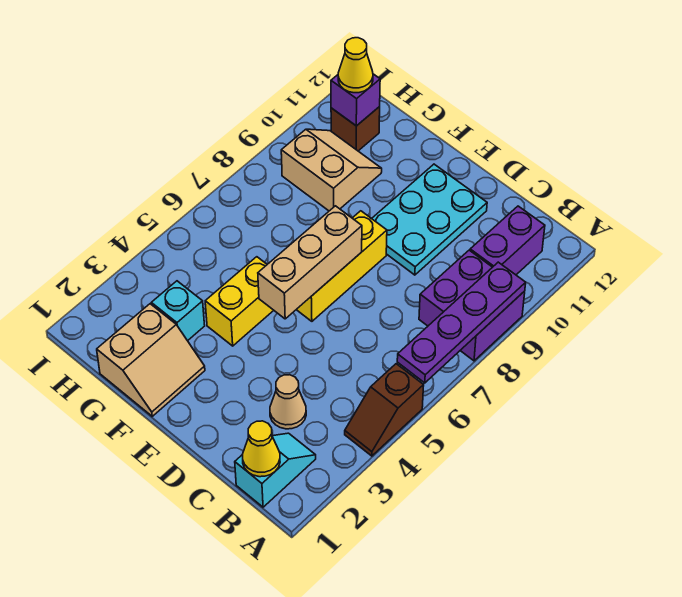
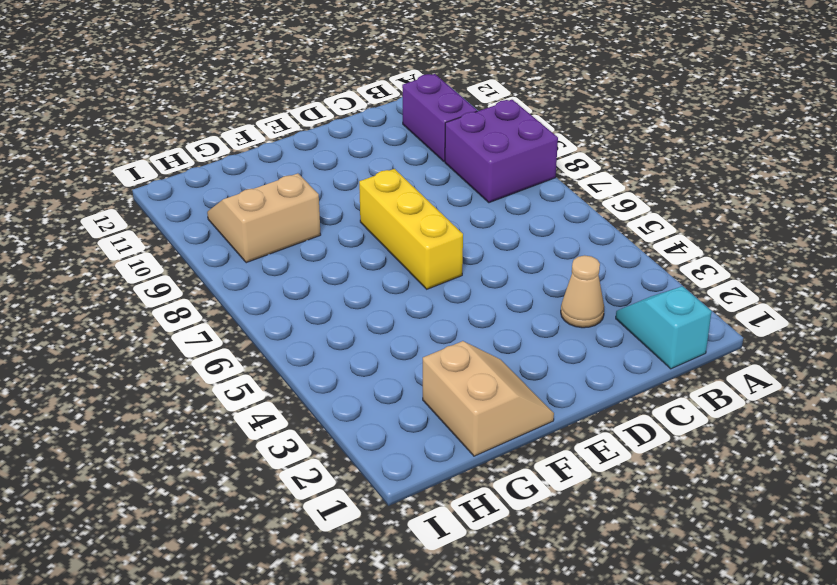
none -> brown slope A4:A5 level 1 top 5
none -> cyan plate D9:E11 level 1
none -> yellow brick F4:F5 level 1

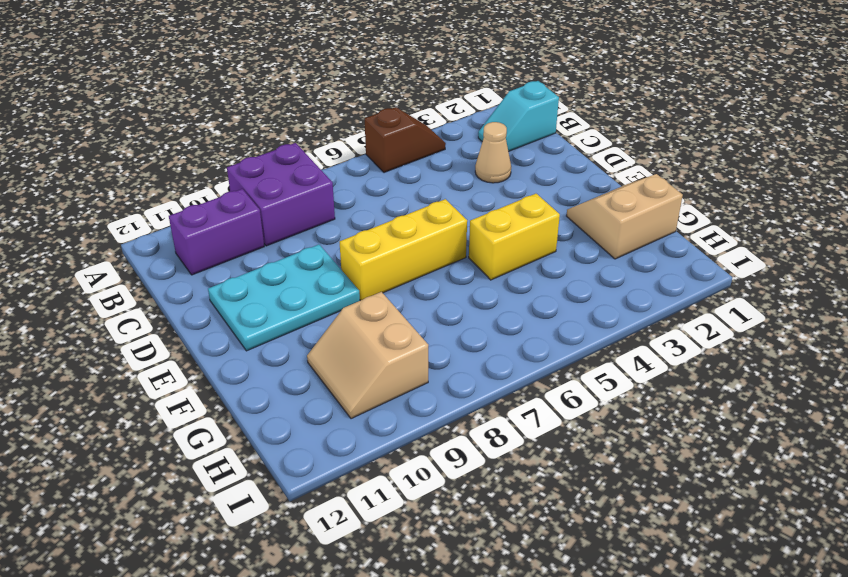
none -> cyan brick G3 level 1
none -> brown brick H11 level 1
none -> purple plate A6:A9 level 2

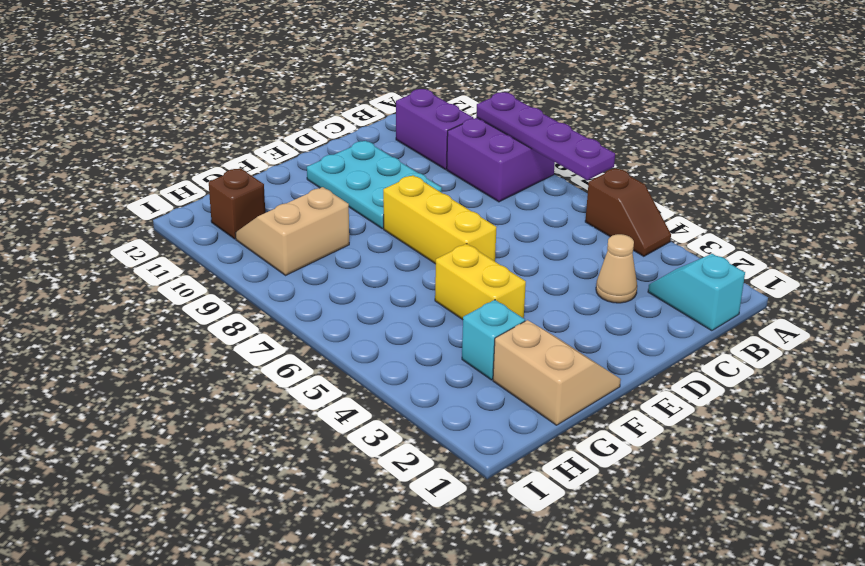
none -> yellow cone B1 level 2
none -> tan brick E5:E7 level 2
none -> purple brick H11 level 2

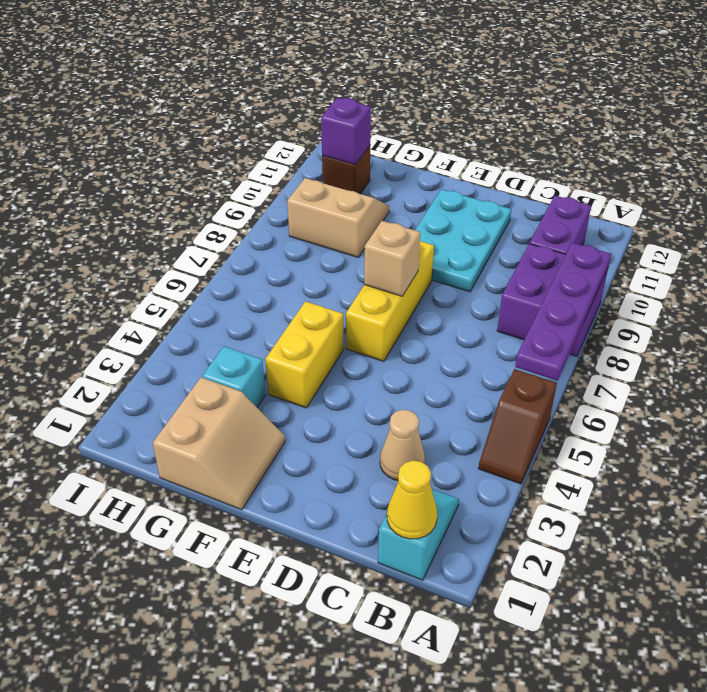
tan brick E7 level 2 -> tan brick E5:E7 level 2
none -> yellow cone H11 level 3

